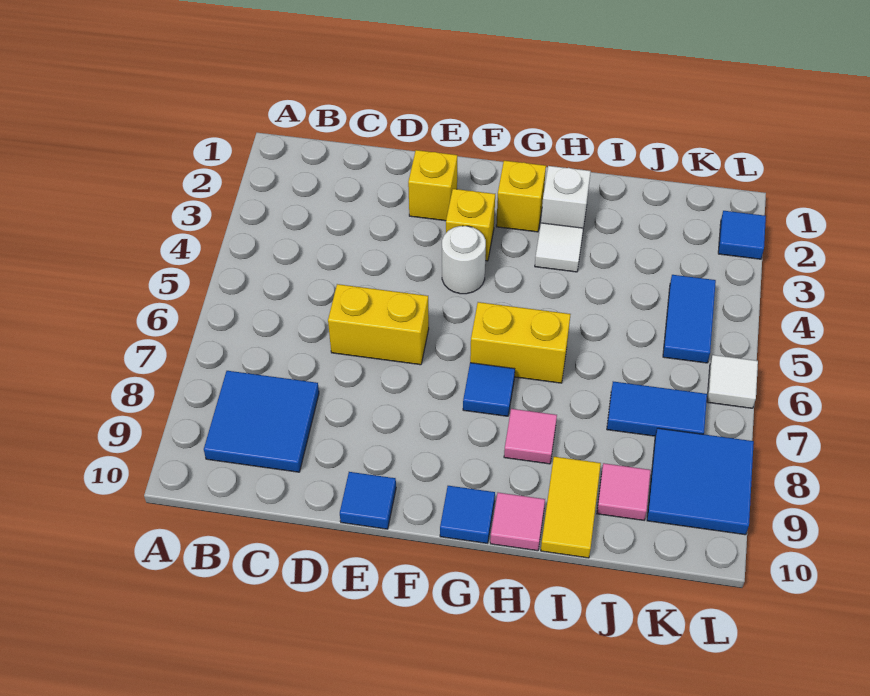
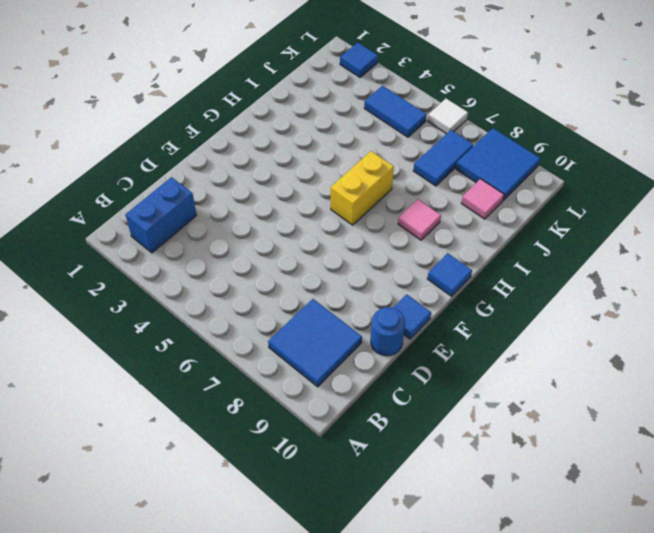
blue brick B2:C2 level 1 -> none
blue round brick D10 level 1 -> none
none -> yellow brick D6:E6 level 1
none -> yellow brick E2 level 1
none -> yellow brick F3 level 1

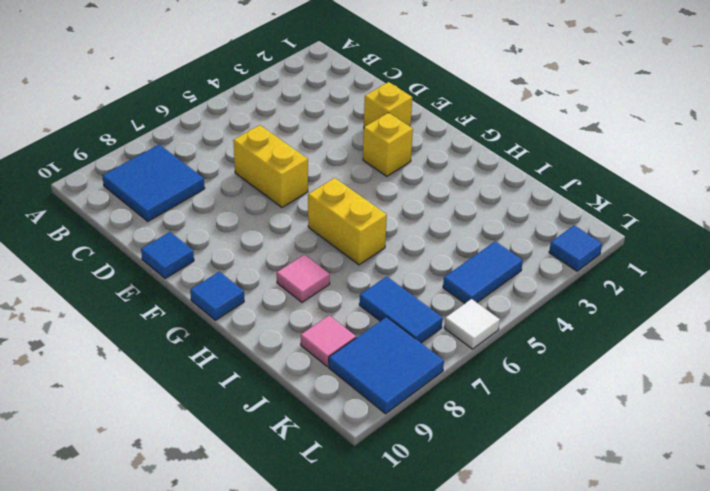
none -> white round brick F4 level 1
none -> yellow brick G2 level 1
none -> blue tile G7 level 1

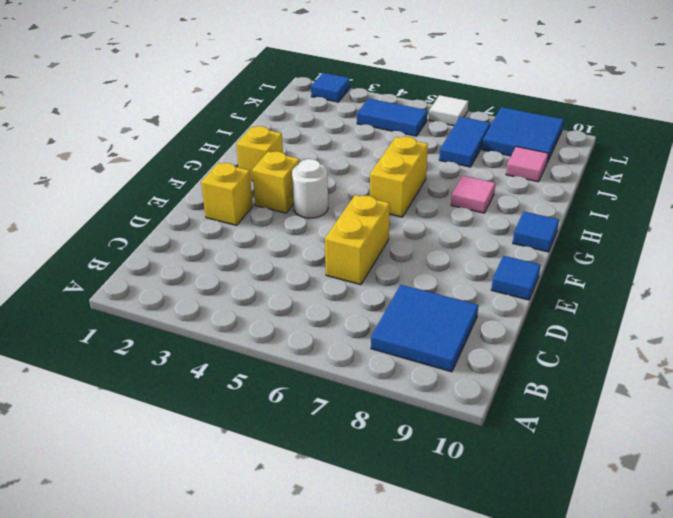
none -> blue tile G7 level 1
none -> white brick H2 level 1
none -> white tile H3 level 1

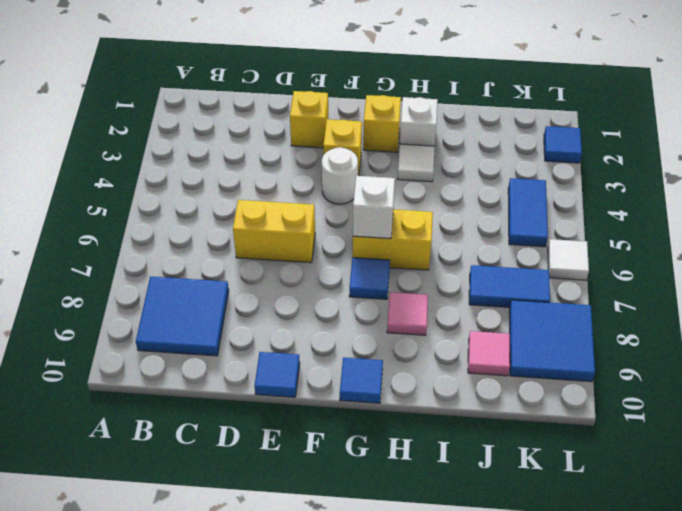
white brick G6 level 2 -> none
none -> pink tile H10 level 1
none -> yellow tile I9:I10 level 1

